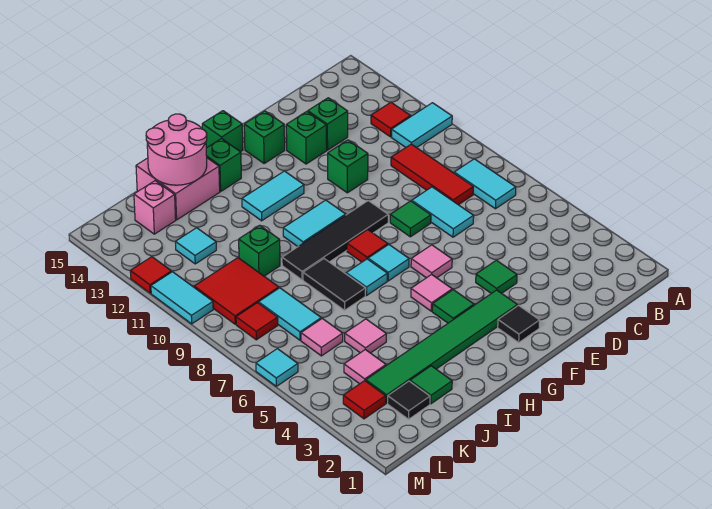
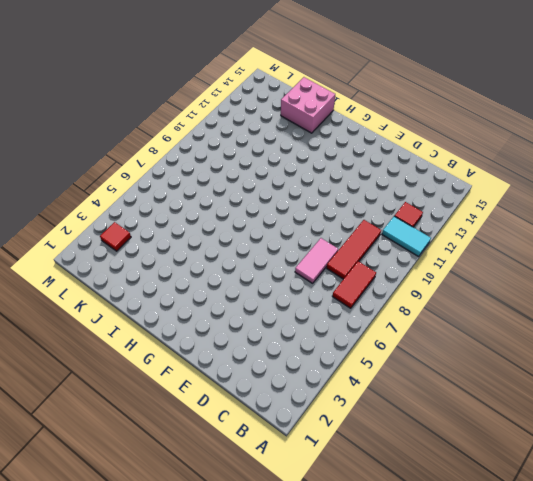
red tile B7:B8 level 1 -> cyan tile B7:B8 level 1
pink tile D7:D8 level 1 -> cyan tile D7:D8 level 1
none -> green brick D13 level 1
none -> green tile E4 level 1
none -> green tile E8 level 1
none -> green brick E11 level 1

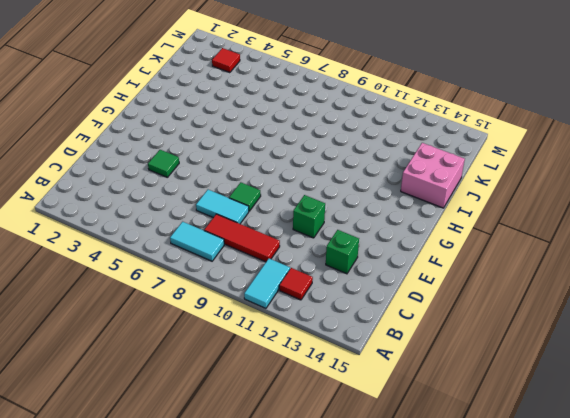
none -> green brick E13 level 1
none -> black tile F2 level 1
none -> green tile F3:K3 level 1
none -> pink tile F6 level 1

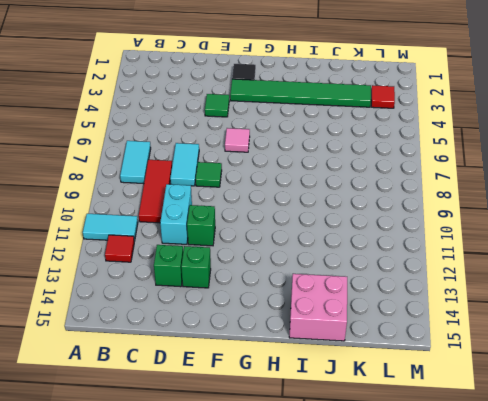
cyan brick D10:D11 level 1 -> none
none -> black tile F9:I9 level 1
none -> green brick F14 level 1
none -> green tile G4 level 1
none -> pink tile G5 level 1

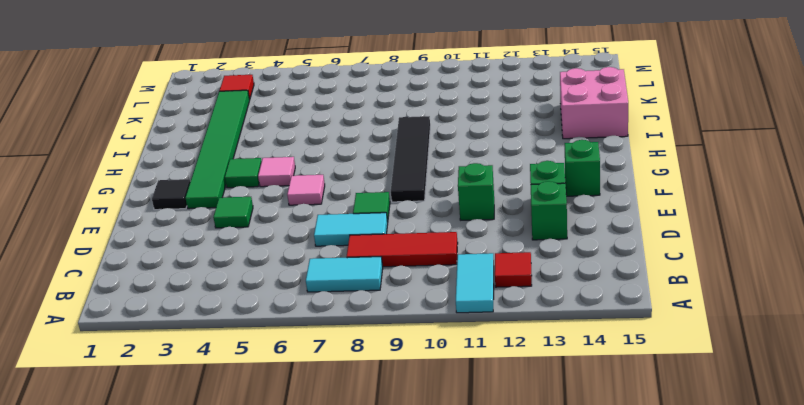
none -> cyan tile G7 level 1
none -> red tile G8 level 1
none -> cyan tile G10:H10 level 1
none -> cyan tile G12:H12 level 1

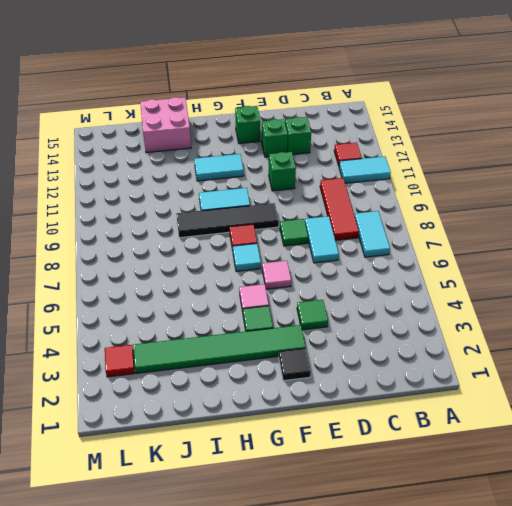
none -> green brick G15 level 1
none -> cyan tile H7 level 1
none -> green brick H14 level 1
none -> black tile I7:I8 level 1

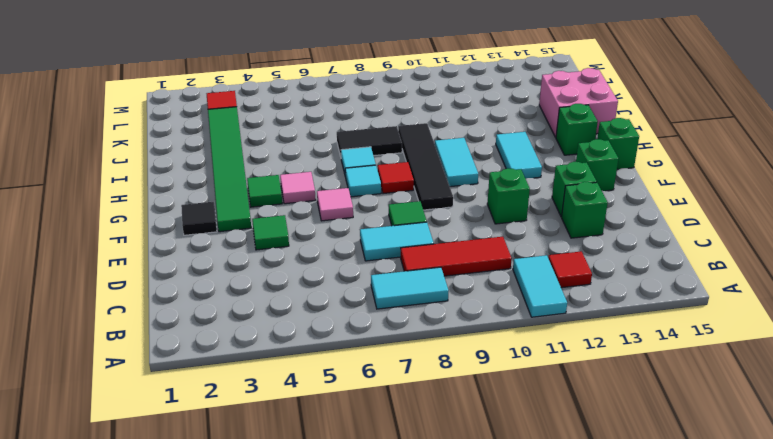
none -> green tile J2 level 1
none -> pink tile J5 level 1
none -> green brick J10 level 1
none -> black tile K2 level 1

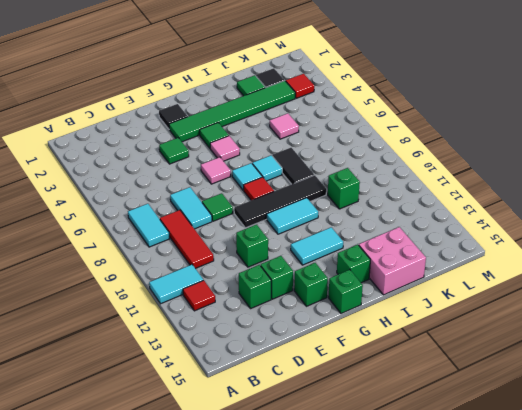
none -> pink tile K4 level 1
none -> pink tile K6 level 1
none -> cyan tile K7:K8 level 1
none -> red tile K9:L10 level 1

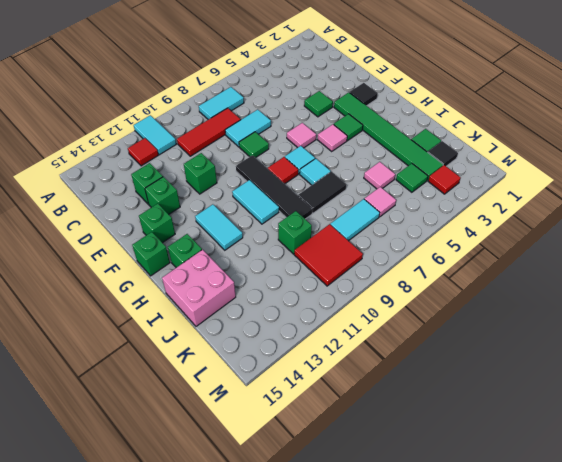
green tile K4 level 1 -> pink tile K4 level 1
none -> cyan tile K12 level 1
none -> pink brick K14 level 1
none -> red tile L8 level 1
none -> cyan tile M6 level 1

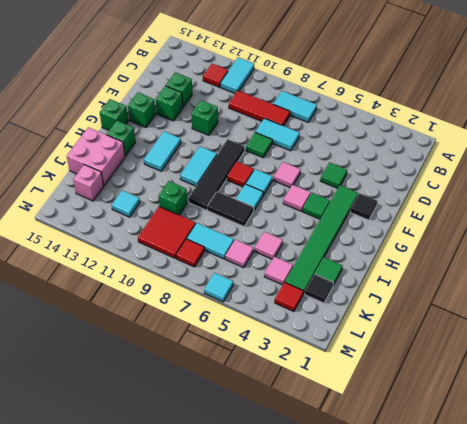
none -> cyan tile M10:M11 level 1
none -> red tile M12 level 1
none -> pink round brick I14:J15 level 2

